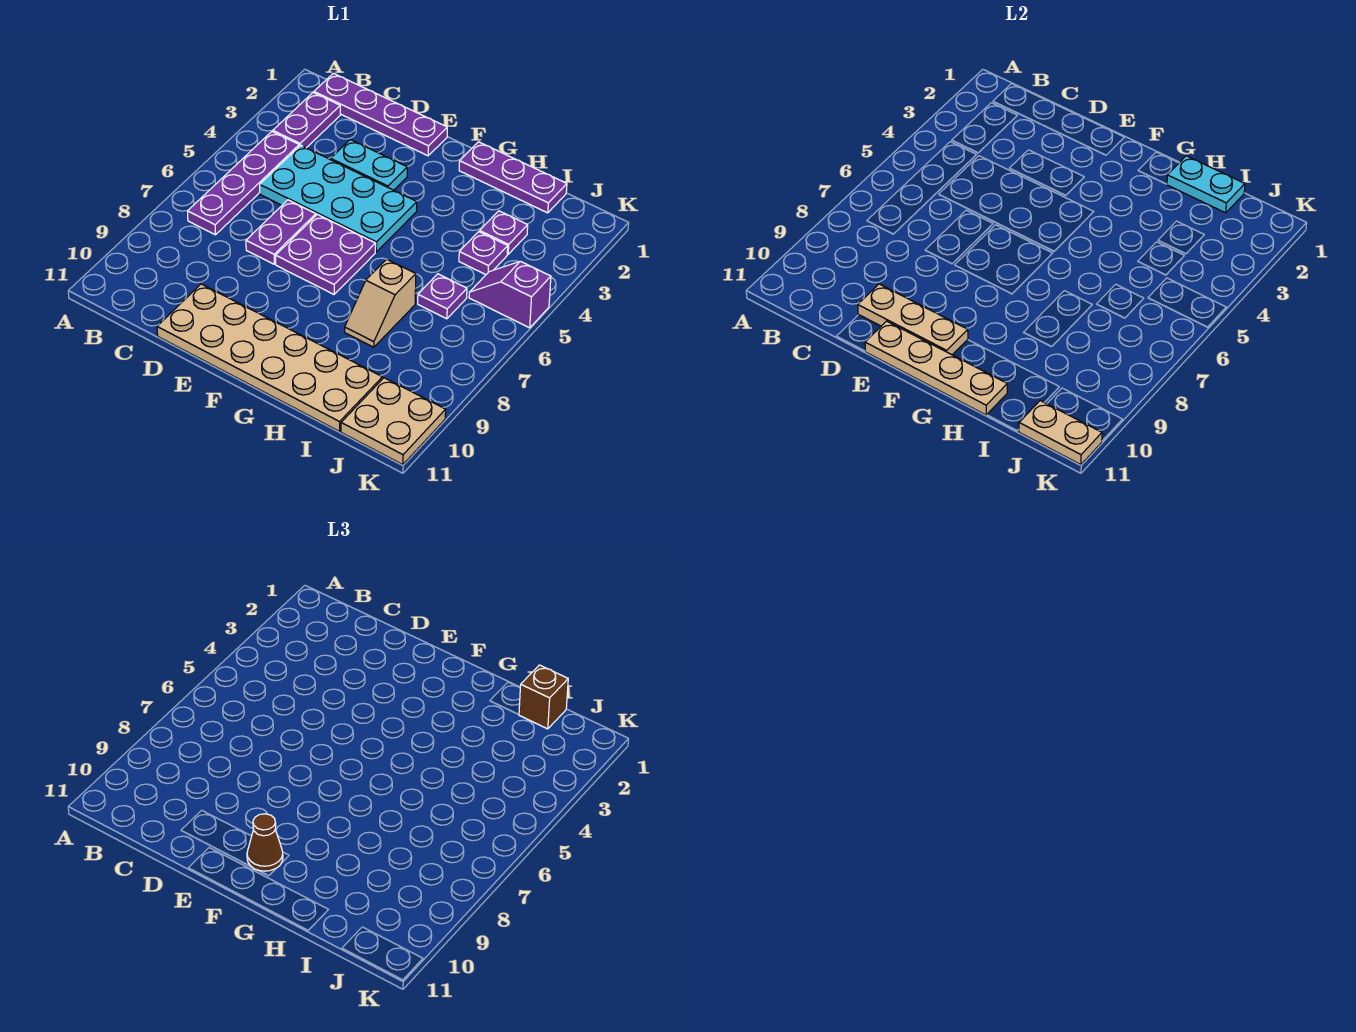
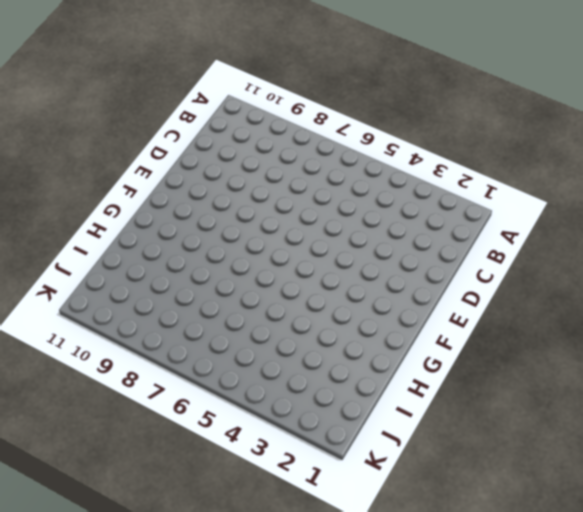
none -> purple plate B1:E1 level 1
none -> purple plate B2:B3 level 1
none -> purple plate B4:B7 level 1

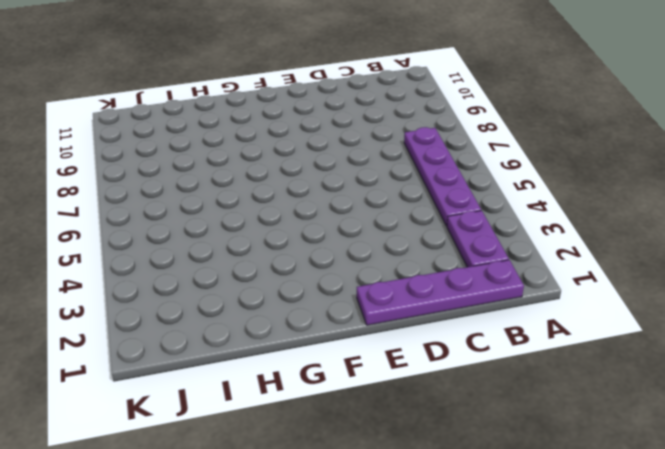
none -> cyan plate C4:F5 level 1
none -> cyan plate D3:E3 level 1
none -> purple plate D6:D7 level 1

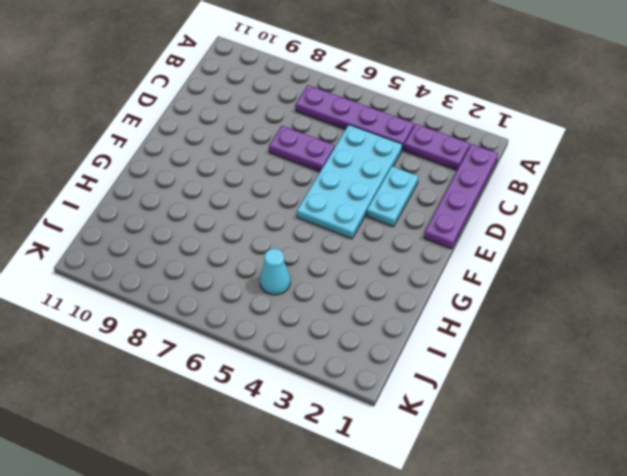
cyan cone I5 level 1 -> none
none -> tan plate D10:I11 level 1
none -> purple plate E6:F7 level 1
none -> purple plate G1:I1 level 1

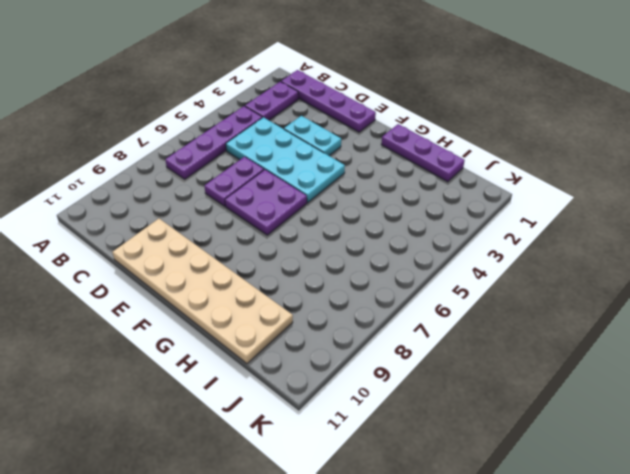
none -> tan slope H7:H8 level 1 top 7
none -> purple plate I3 level 1
none -> purple plate I4 level 1

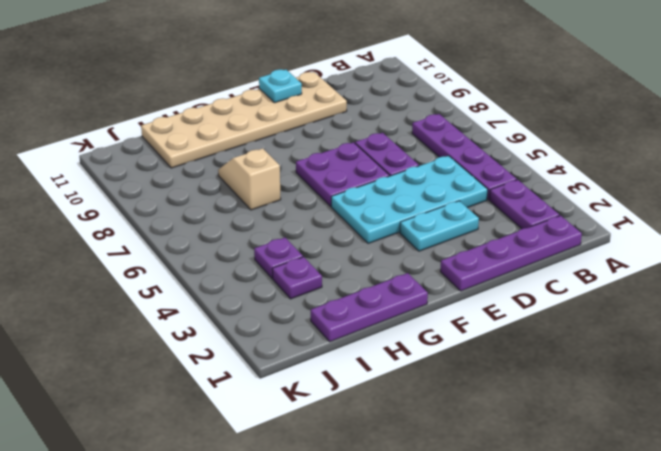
cyan plate E11 level 2 -> tan plate E11:H11 level 2
none -> purple plate I6 level 1
none -> purple slope J5:K5 level 1 top K
none -> tan plate J10:K11 level 1

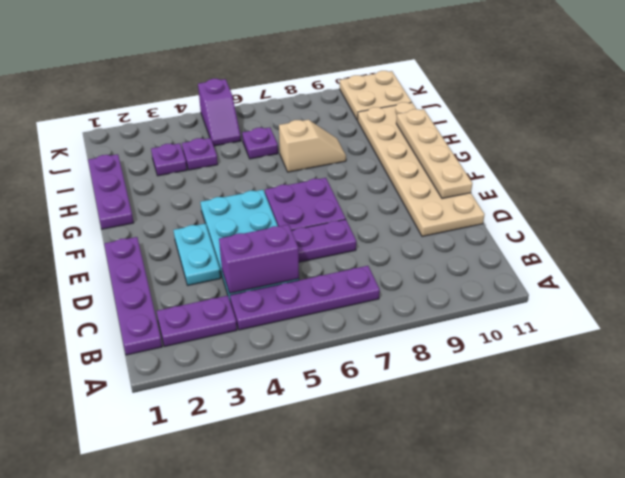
purple brick C4:C5 level 2 -> none
none -> tan plate D10:F10 level 2
none -> cyan plate H1:I1 level 2
none -> tan plate J11:K11 level 2

